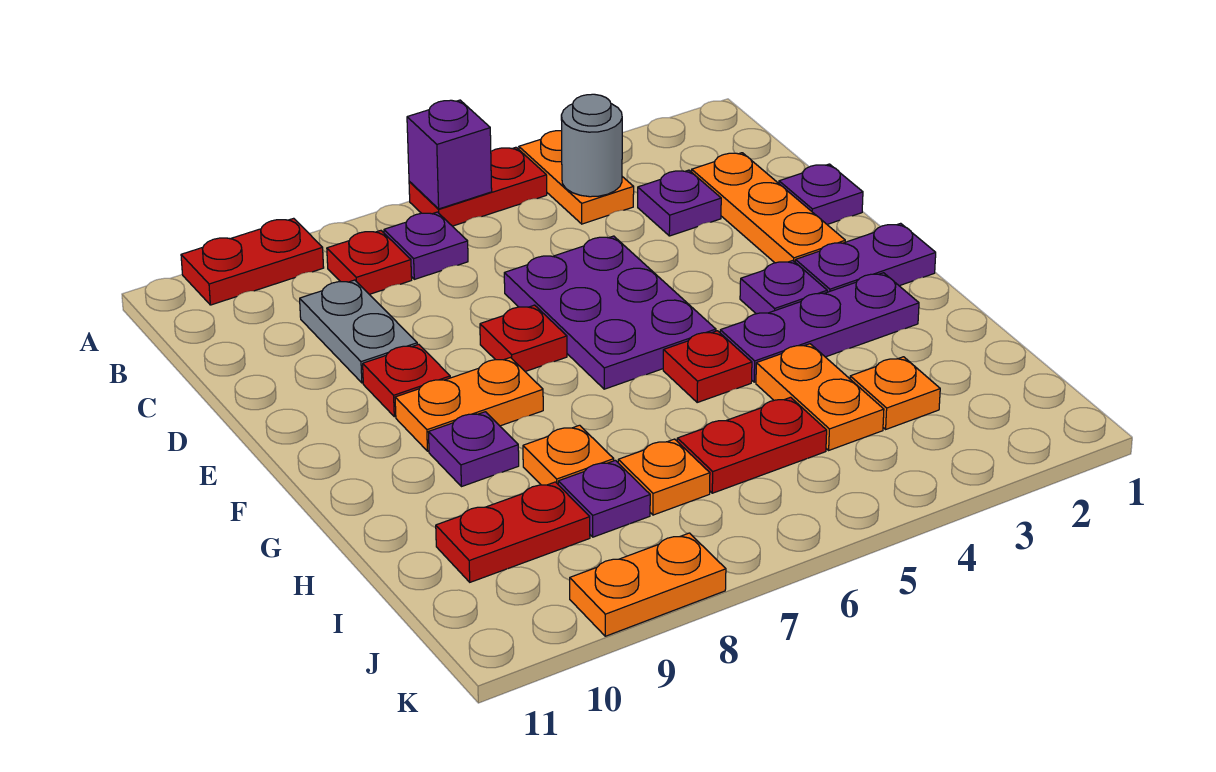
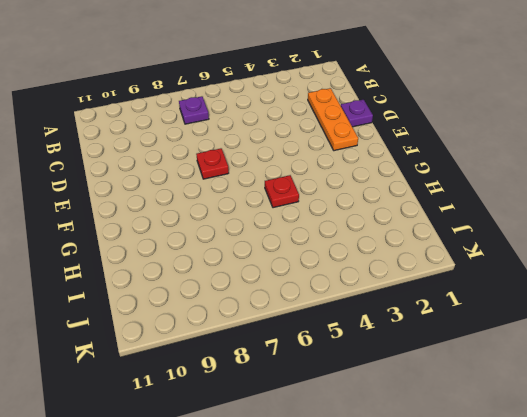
none -> orange plate A4:B4 level 1
none -> red plate A5:A6 level 1
none -> red plate A9:A10 level 1

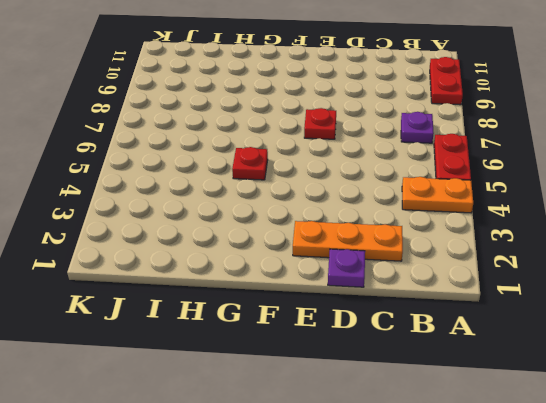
none -> red plate B8 level 1
none -> purple plate C3 level 1
none -> grey plate C9:D9 level 1

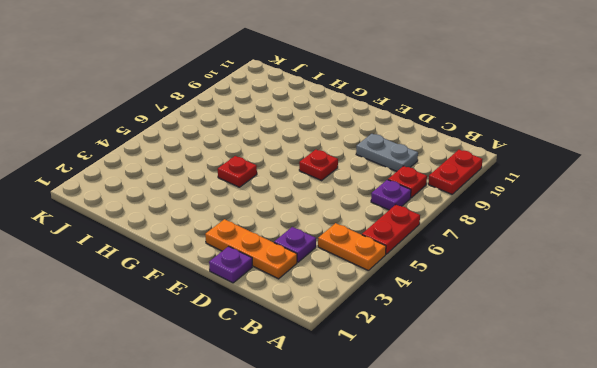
none -> purple plate D5:F6 level 1
none -> red plate E9 level 1
none -> purple plate F1:F2 level 1

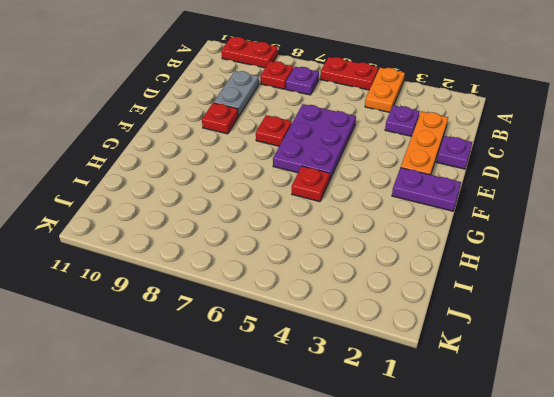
none -> purple plate F3 level 1
none -> orange plate F8:F9 level 1
none -> purple plate G2:G4 level 1

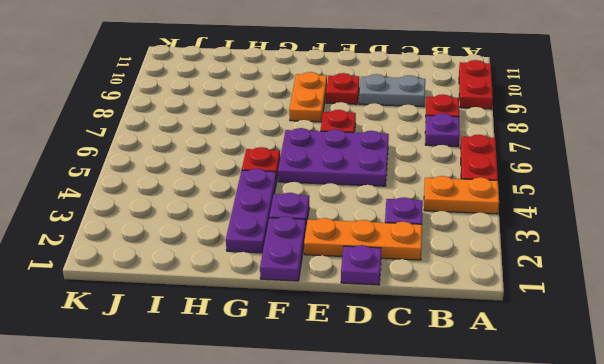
none -> purple plate G9 level 1
none -> orange plate H4:I4 level 1
none -> orange plate H8 level 1

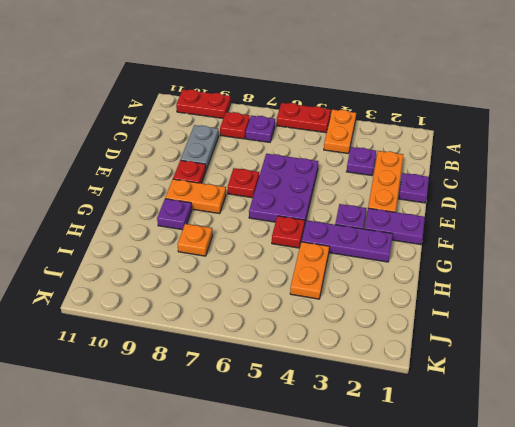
none -> orange plate I3 level 1
none -> red plate I5:I6 level 1
none -> orange plate I7 level 1

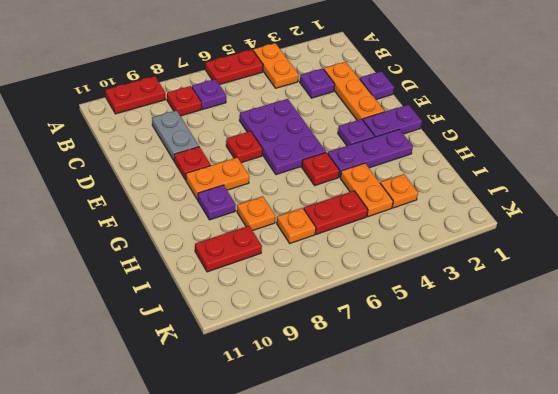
none -> purple plate I8 level 1
none -> orange plate K8:K9 level 1
none -> purple brick A6 level 2

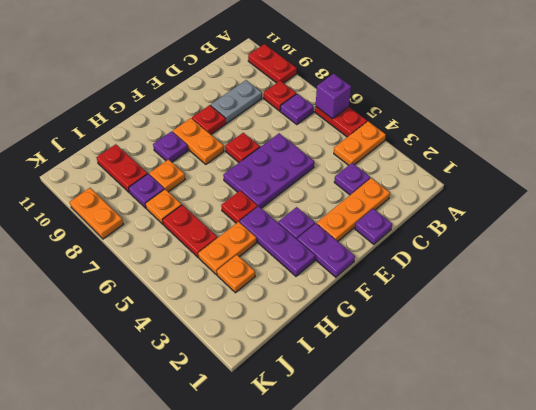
none -> grey round brick B4 level 2

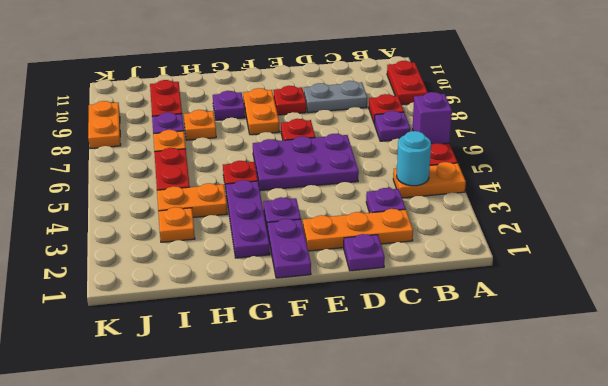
cyan round brick B4 level 2 -> grey round brick B4 level 2

